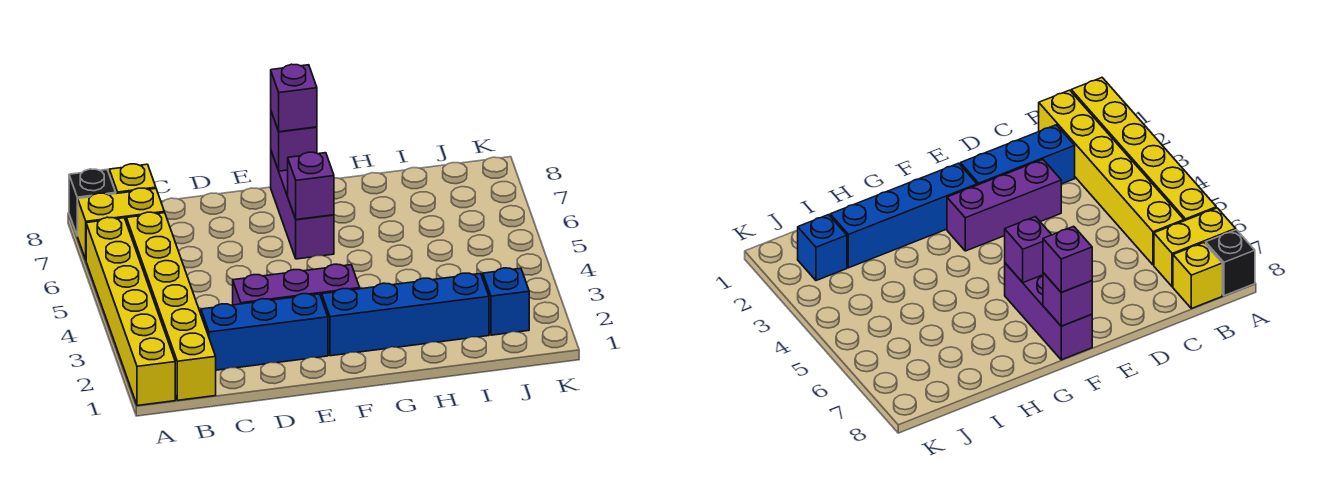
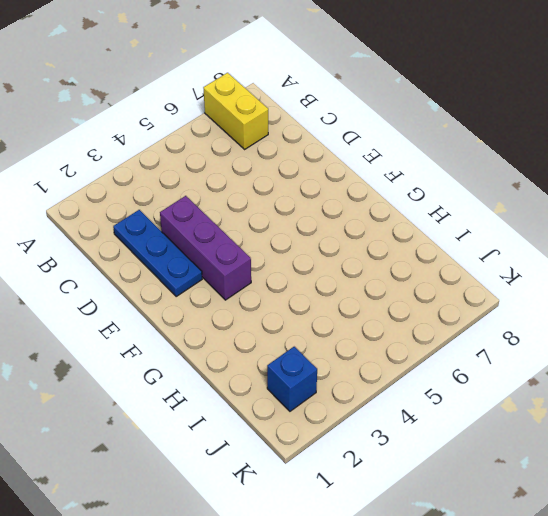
blue plate C2:E2 level 1 -> blue brick C2:E2 level 1
none -> yellow brick A1:A6 level 1
none -> black brick A8 level 1
none -> yellow brick B1:B6 level 1

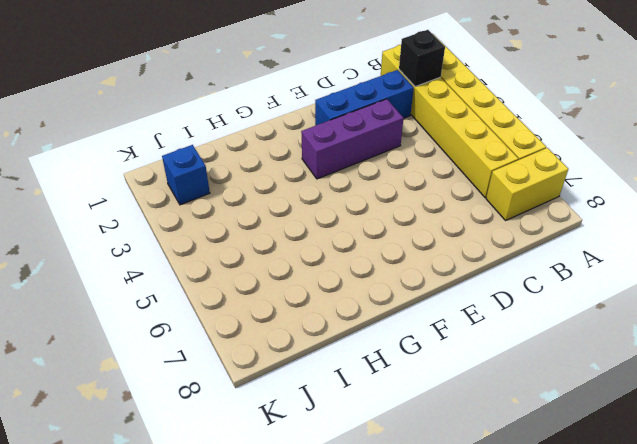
black brick B2 level 2 -> black brick A8 level 1
none -> yellow brick B8 level 1
none -> blue brick F2:I2 level 1
none -> purple brick F6:F8 level 1

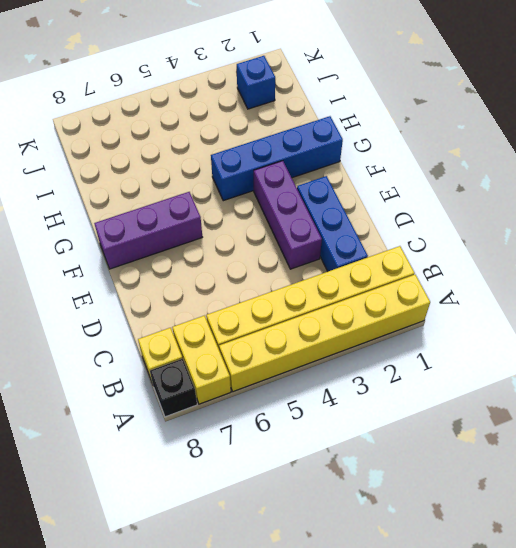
blue brick G1:G4 level 1 -> blue brick F2:I2 level 1
none -> purple brick F6 level 2
none -> purple brick F8 level 2
none -> purple brick F8 level 3

